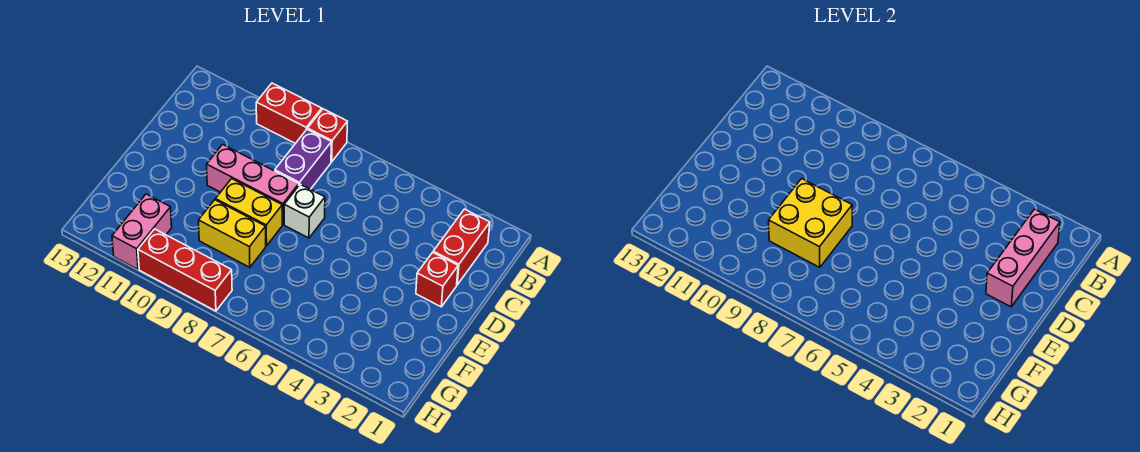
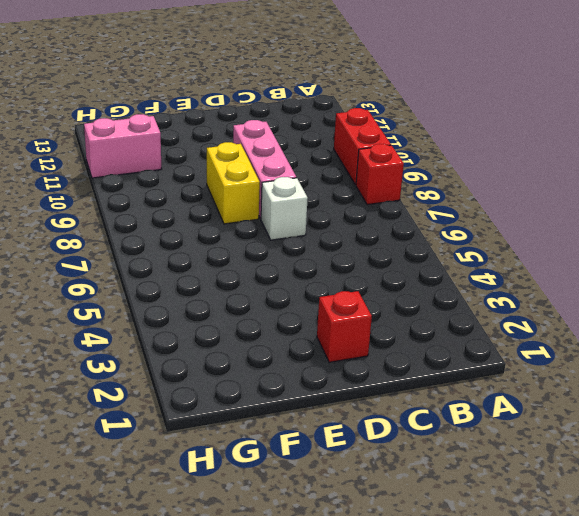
none -> red brick B2:C2 level 1
none -> purple brick B8:C8 level 1
none -> yellow brick F8:F9 level 1

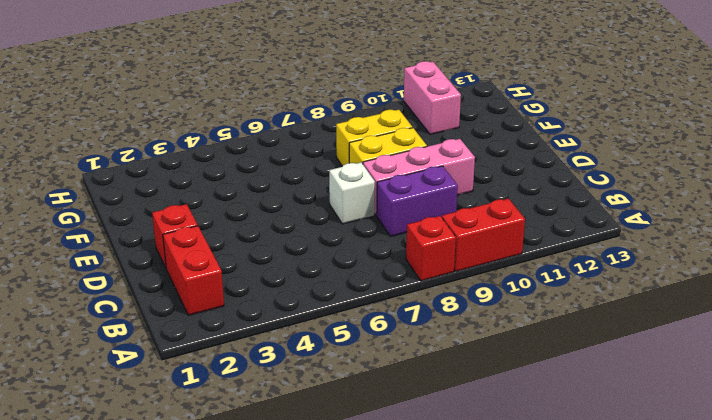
purple brick C8:C9 level 1 -> purple brick B8:C8 level 1
none -> red brick H8:H10 level 1
none -> pink brick B2:D2 level 2
none -> yellow brick E8:F9 level 2

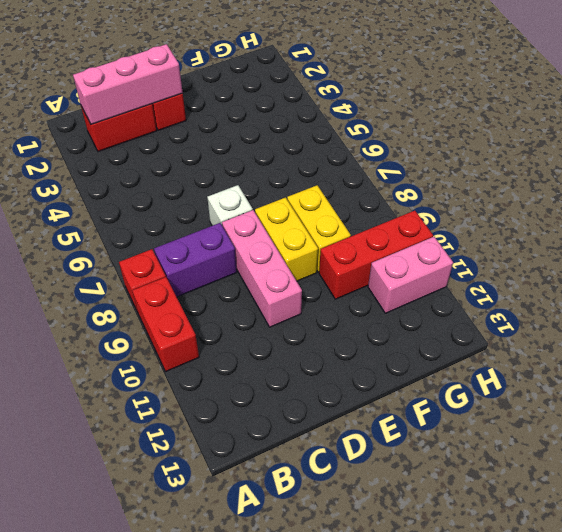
red brick F10:H10 level 1 -> red brick H8:H10 level 1
none -> yellow brick E8:F9 level 2

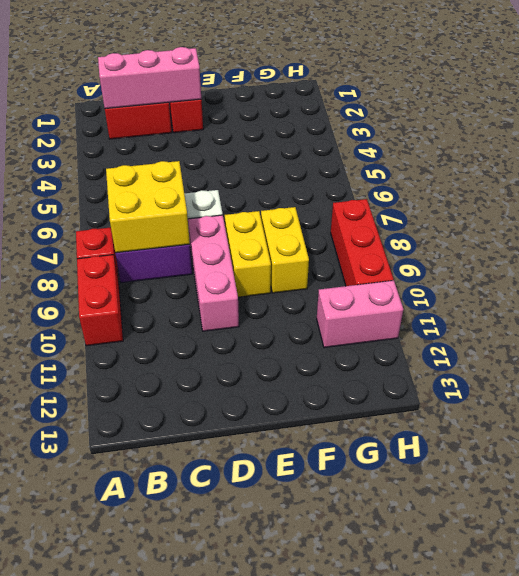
yellow brick B7:C8 level 2 -> yellow brick E8:F9 level 2

